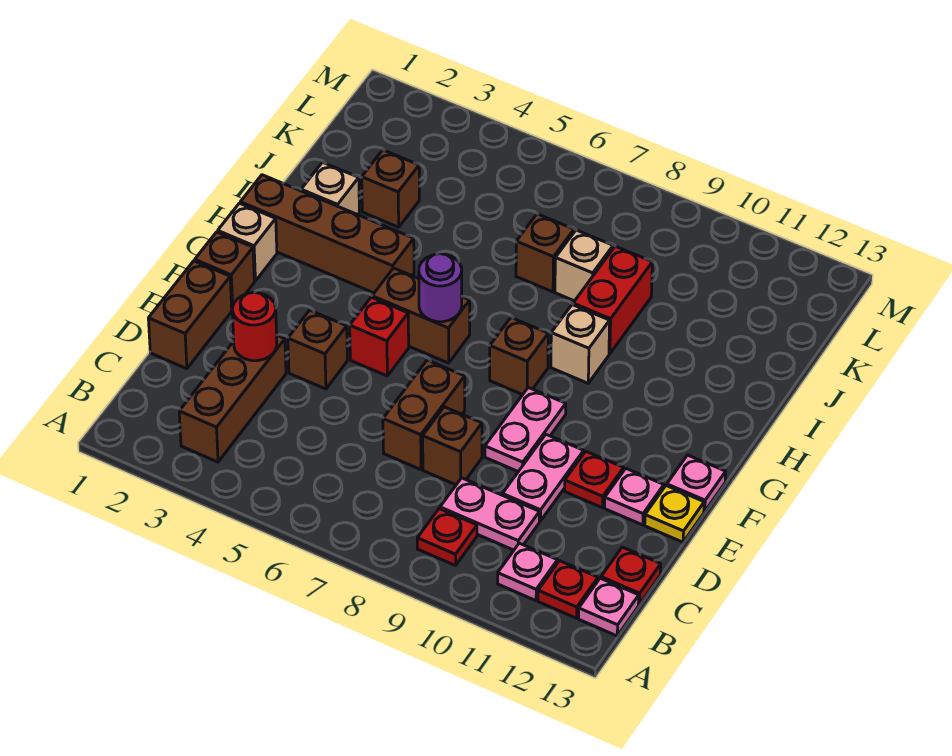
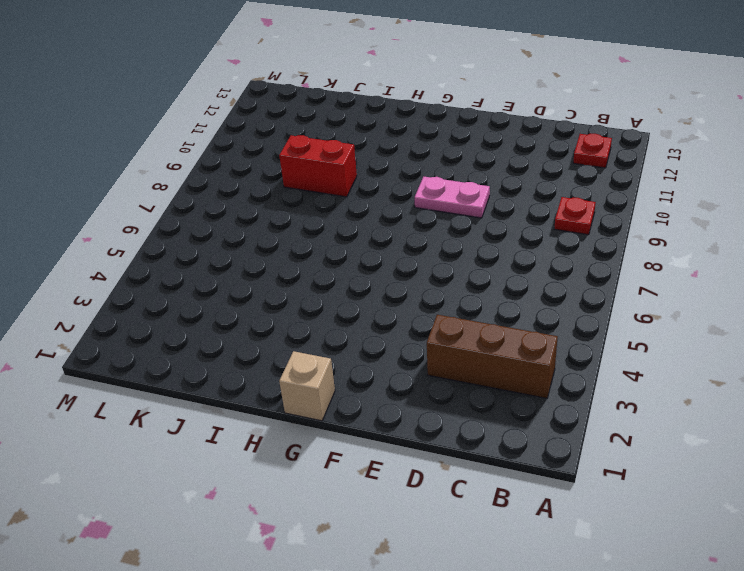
none -> pink plate B11 level 1
none -> pink plate B13 level 1
none -> pink plate C9:C10 level 1
none -> red plate C13 level 1

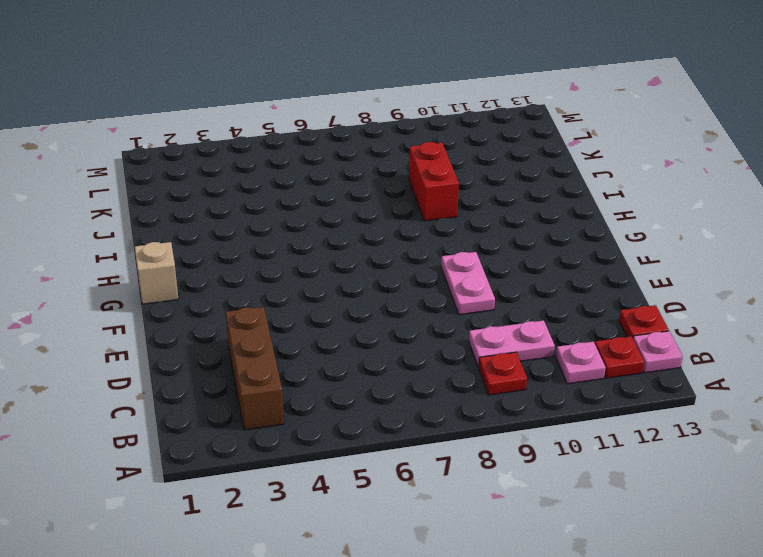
none -> brown brick D1:E1 level 1
none -> brown brick D7:E7 level 1
none -> brown brick D8 level 1
none -> pink plate D10:E10 level 1

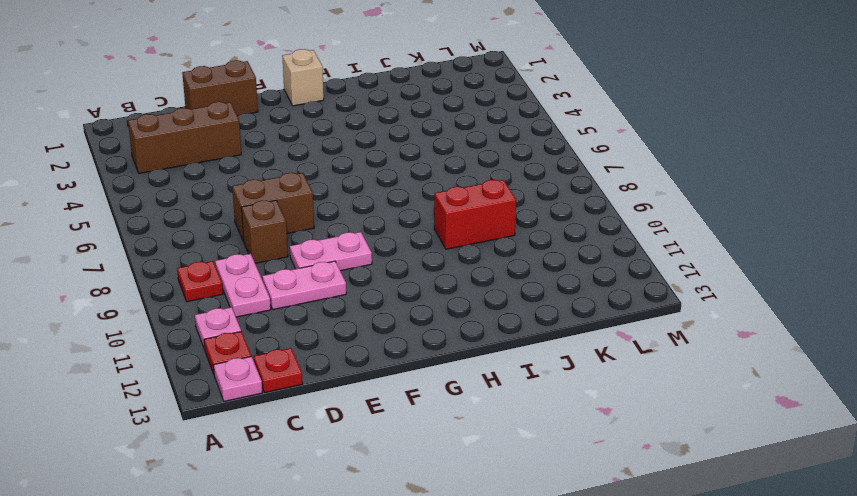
none -> brown brick E4 level 1
none -> red plate E11 level 1
none -> pink plate E12 level 1
none -> yellow plate E13 level 1

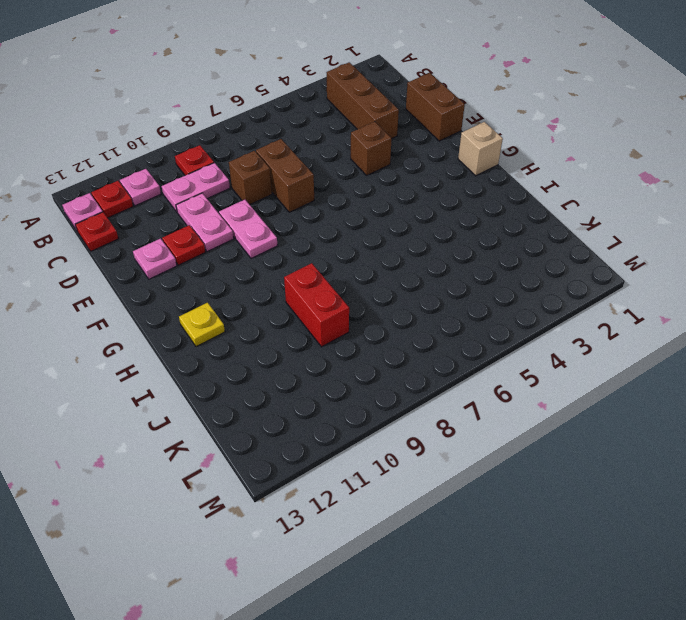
yellow plate H12 level 1 -> yellow plate E13 level 1
none -> brown brick F1 level 1
none -> red brick F5 level 1
none -> pink plate F13 level 1
none -> brown brick G5:G6 level 1

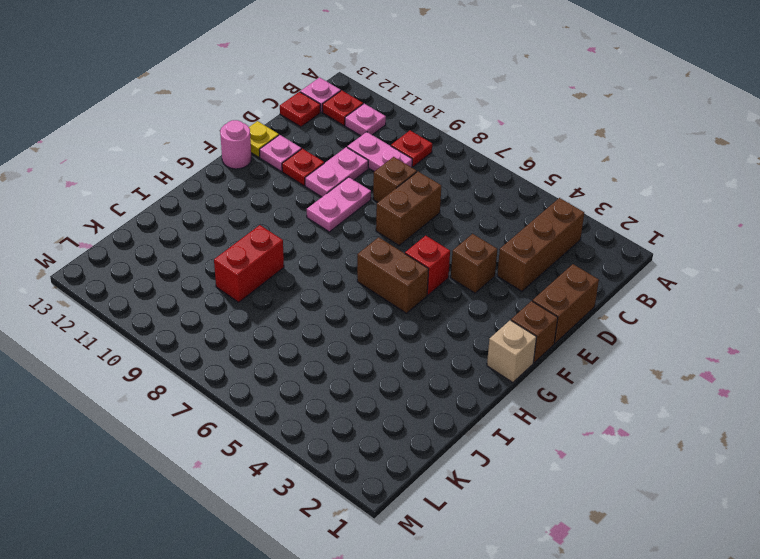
pink round brick F13 level 1 -> pink plate F13 level 1
none -> brown brick G8 level 1
none -> brown brick H1:H4 level 1
none -> tan brick H9 level 1
none -> tan brick I2 level 1

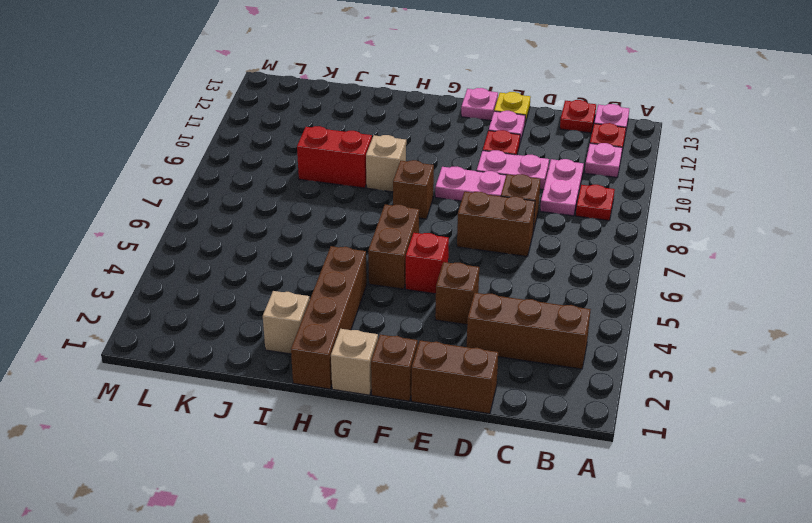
none -> brown brick J3 level 1
none -> brown brick J7 level 1
none -> tan brick J8 level 1
none -> red round brick D3 level 2

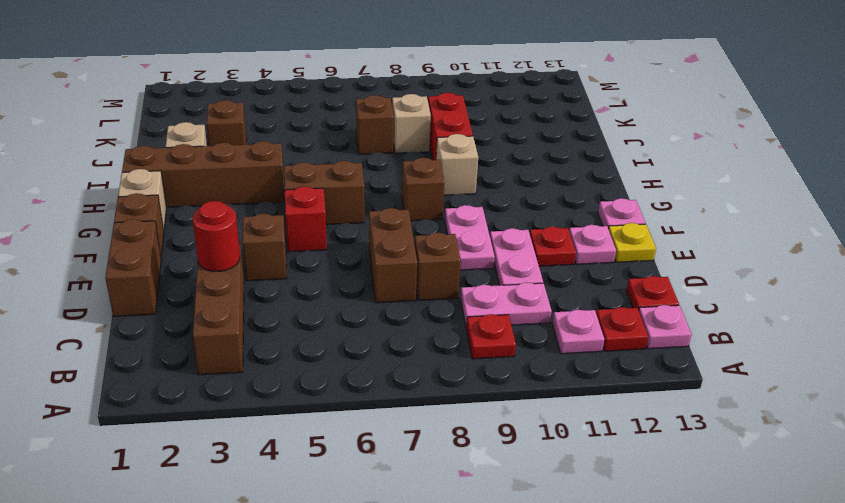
none -> purple round brick G6 level 2

